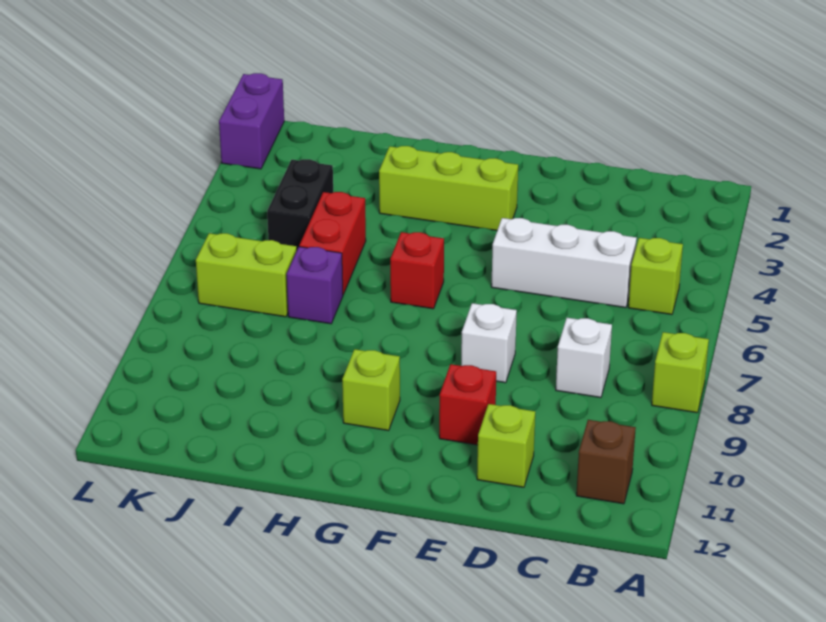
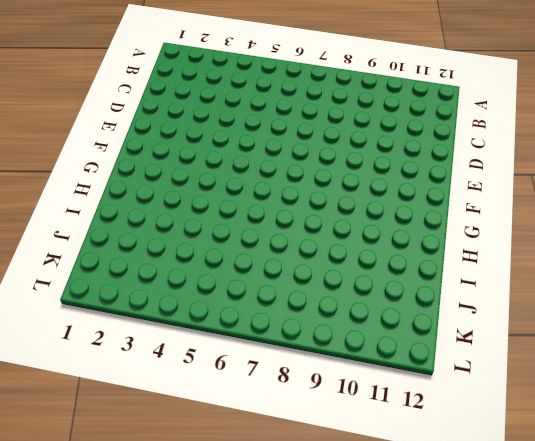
none -> lime brick A8 level 1
none -> lime brick B5 level 1
none -> brown brick B11 level 1

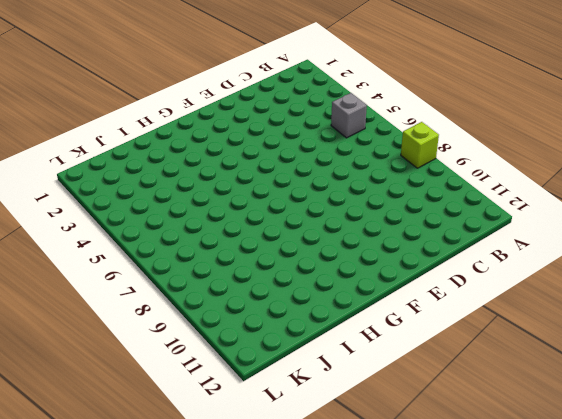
grey brick B5 level 1 -> lime brick B5 level 1
none -> brown brick B11 level 1
none -> white brick C5:E5 level 1
none -> white brick C8 level 1

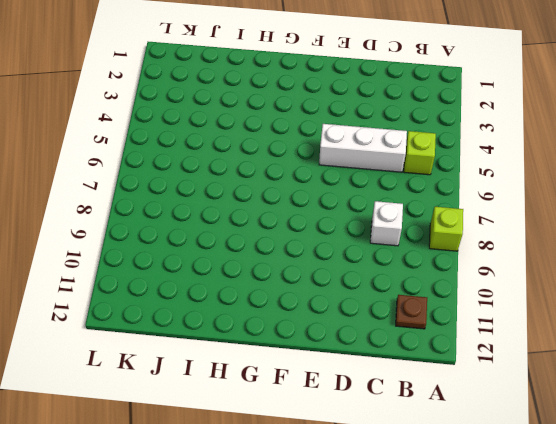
brown plate B11 level 1 -> brown brick B11 level 1
none -> lime brick D11 level 1
none -> white brick E8 level 1
none -> red brick E10 level 1

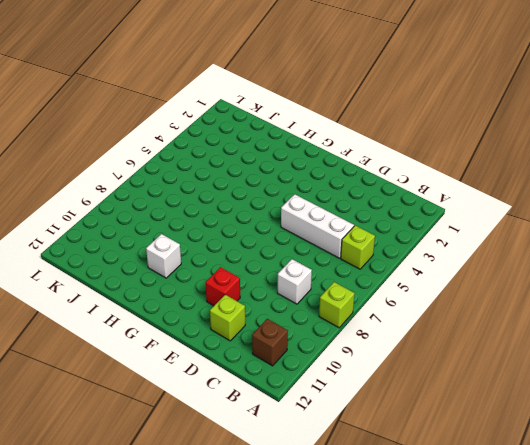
white brick H10 level 1 -> white brick E8 level 1
none -> lime brick F3:H3 level 1
none -> red brick G6 level 1
none -> lime brick G10 level 1

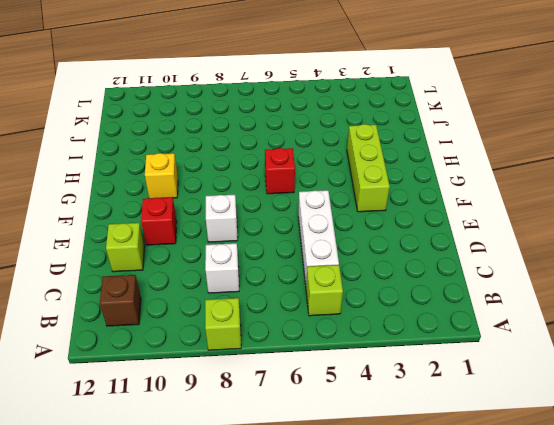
yellow brick G10 level 1 -> lime brick G10 level 1
none -> red brick I5:I6 level 1
none -> purple brick I7 level 1
none -> black brick J4:J5 level 1

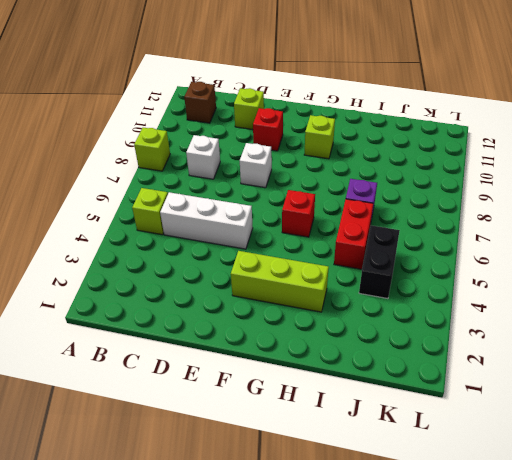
none -> lime brick J7:K7 level 1
none -> purple brick L1:L2 level 1

